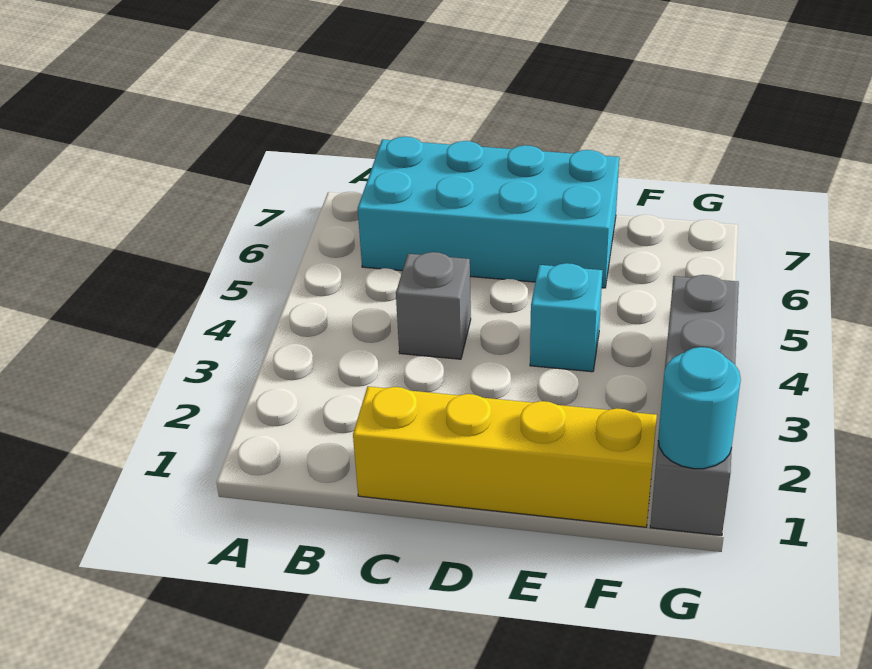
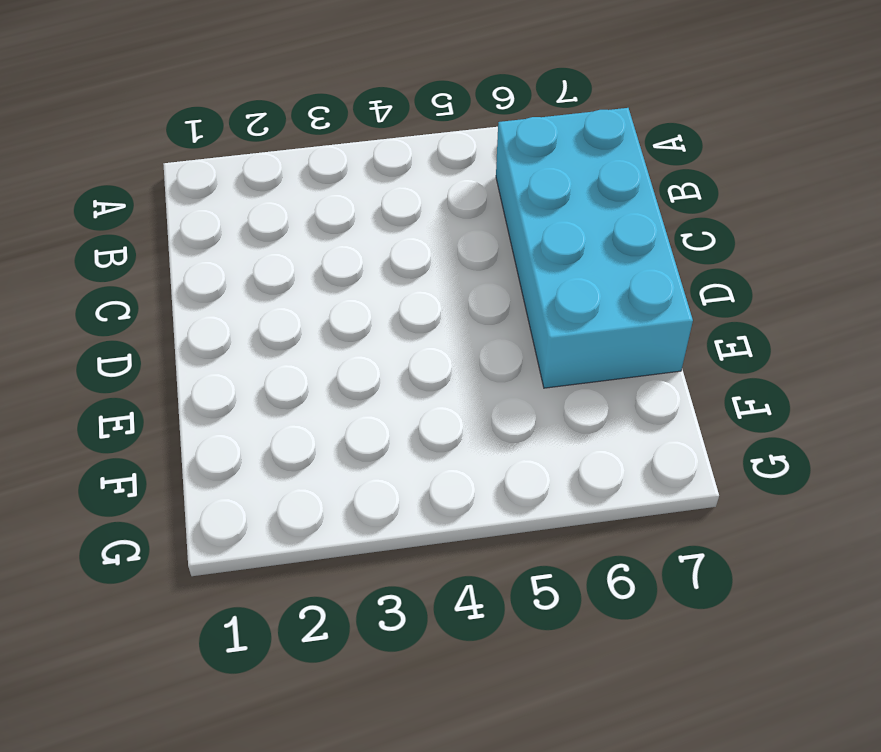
none -> yellow brick C1:F1 level 1
none -> grey brick C4 level 1

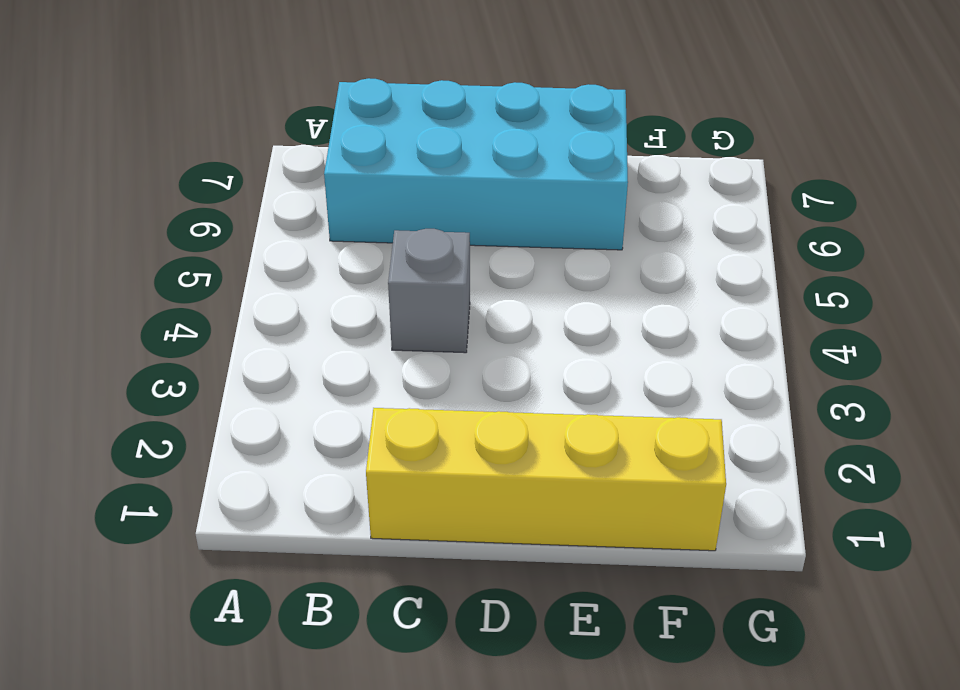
none -> cyan brick E4 level 1
none -> grey brick G1:G4 level 1

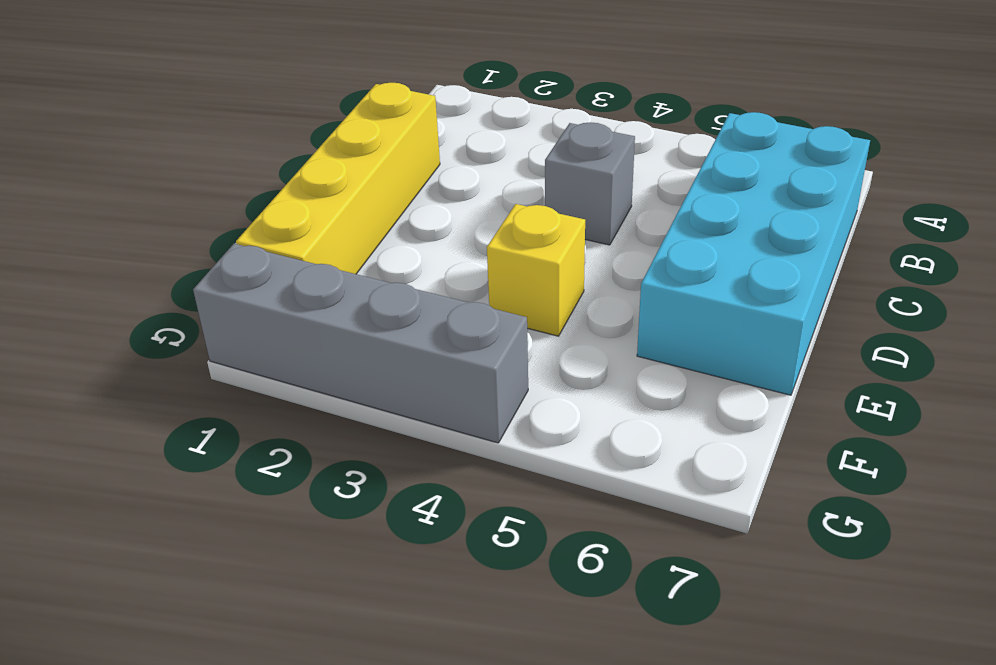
yellow brick E4 level 1 -> cyan brick E4 level 1
none -> cyan round brick G1 level 2

